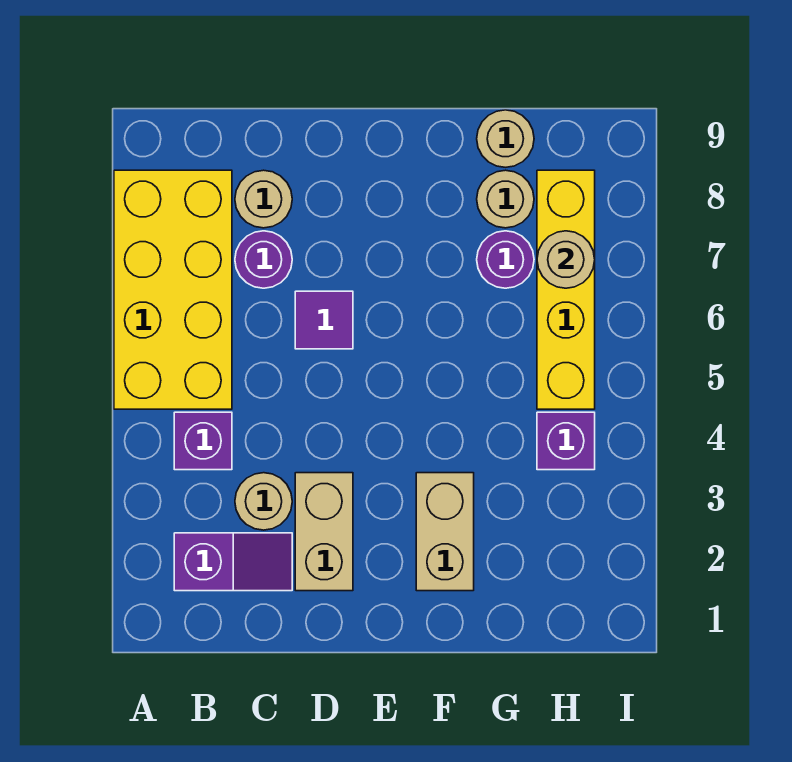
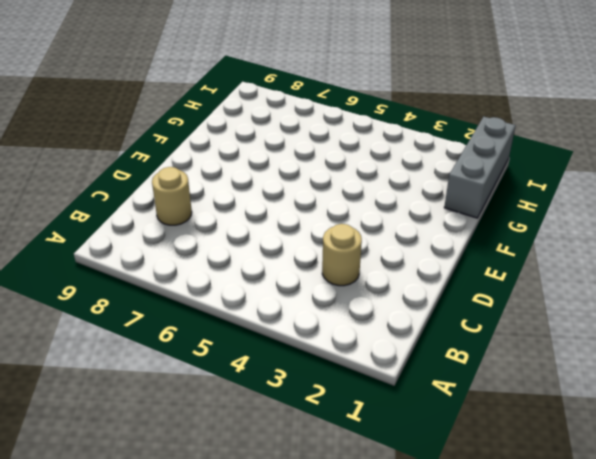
grey brick G1:I1 level 1 -> none
none -> yellow brick A5:B8 level 1
none -> purple slope B2:C2 level 1 top B
none -> purple brick B4 level 1

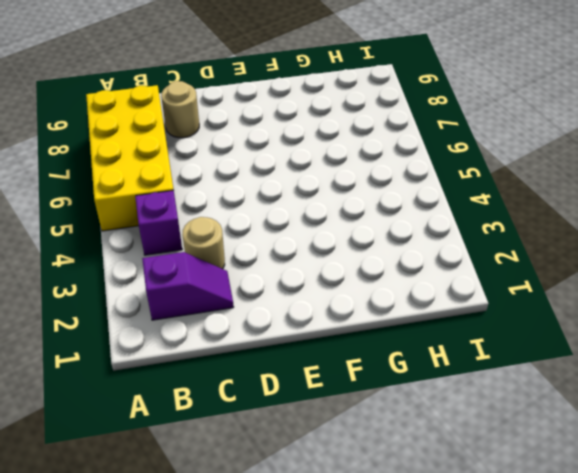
none -> purple round brick C7 level 1
none -> tan brick D2:D3 level 1
none -> purple tile D6 level 1

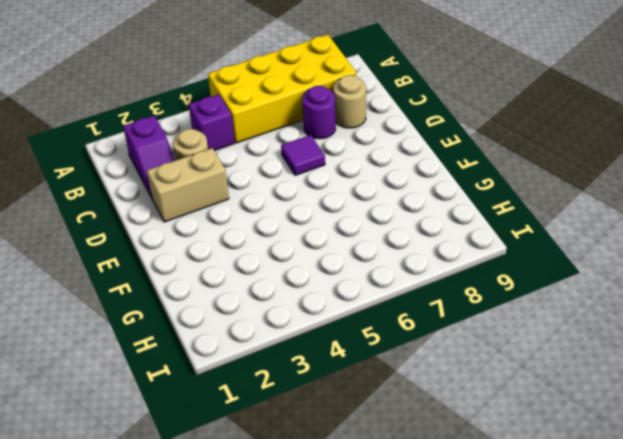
none -> tan brick F2:F3 level 1
none -> purple round brick G7 level 1
none -> tan round brick G8 level 1

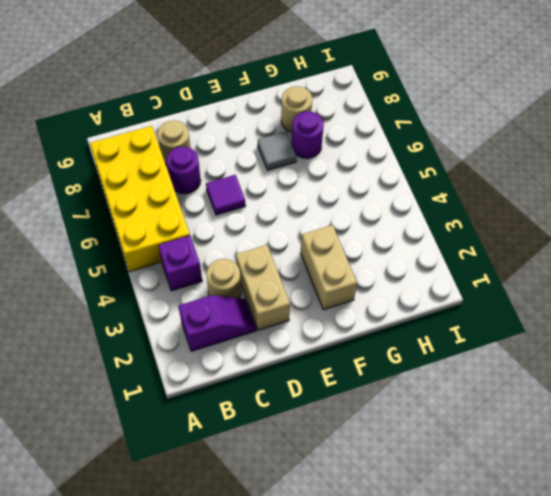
grey tile F7 level 1 -> none
none -> tan round brick G9 level 1
none -> purple brick H4 level 1
none -> yellow brick H5:H8 level 1

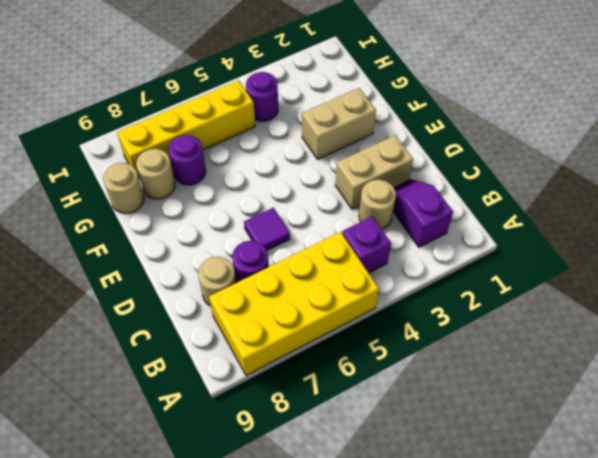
purple round brick H4 level 1 -> purple brick H4 level 1
none -> tan round brick H7 level 2

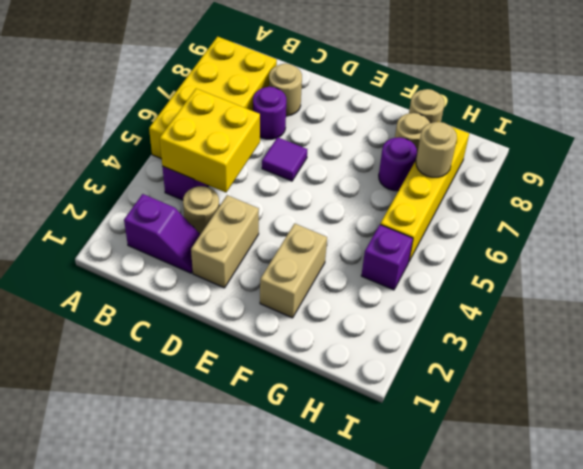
yellow brick B4:C5 level 2 -> none

